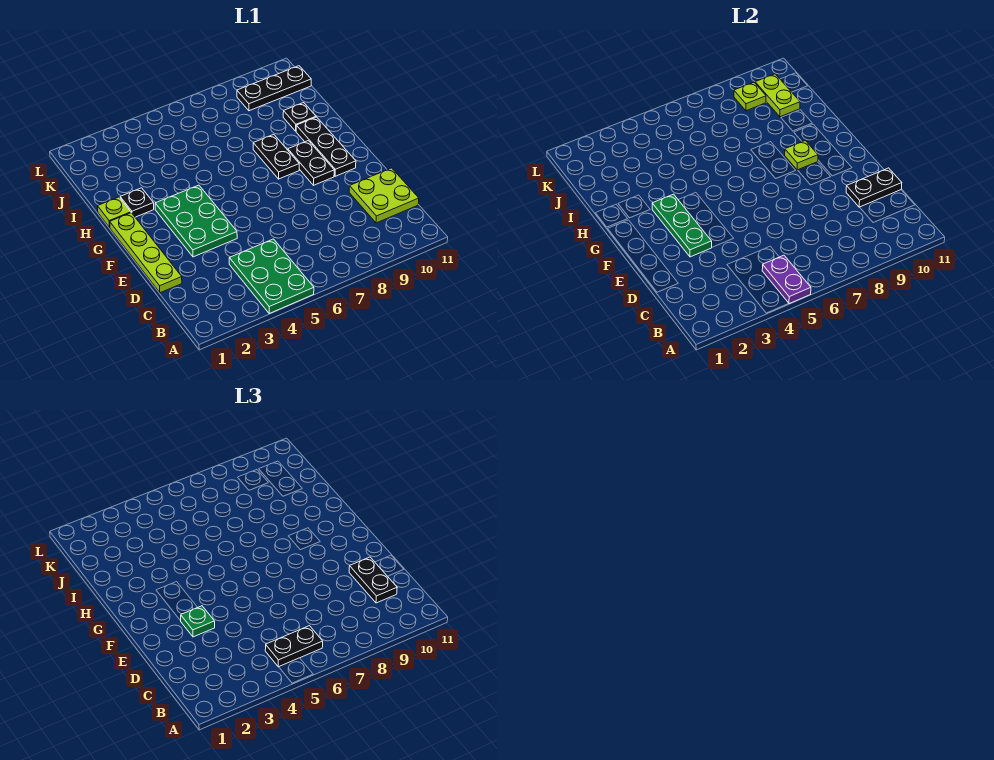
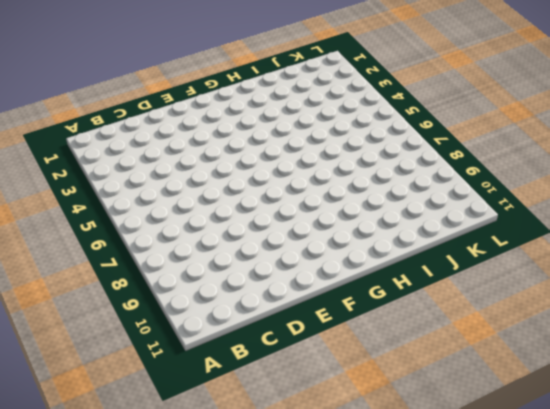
none -> green plate A4:C5 level 1
none -> lime plate C10:D11 level 1
none -> lime plate D1:G1 level 1

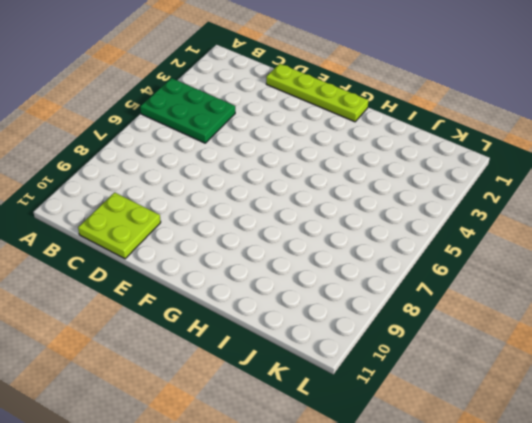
none -> green plate E3:G4 level 1
none -> black plate F9:G9 level 1
none -> black plate F10:H10 level 1

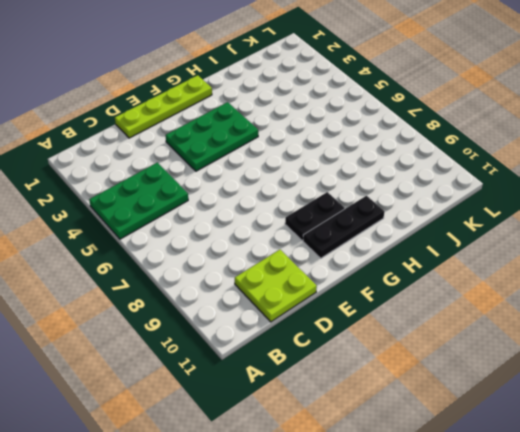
none -> black plate G8:H8 level 1
none -> lime plate H1 level 1
none -> black plate H2 level 1

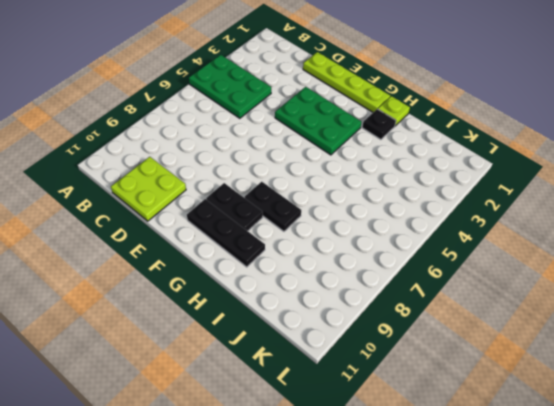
none -> black plate I10 level 1
none -> black plate K9:K11 level 1
none -> purple plate A5:B5 level 2

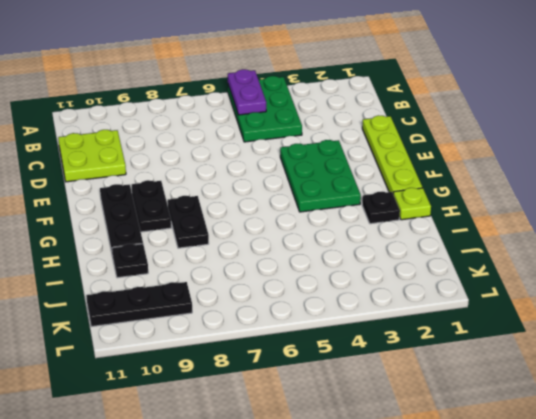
none -> black plate D10:D11 level 2
none -> green plate E3:G3 level 2
none -> lime plate G9 level 2

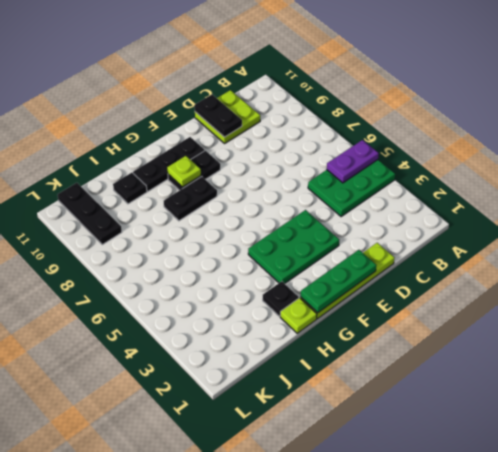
green plate E1:G1 level 2 -> green plate E3:G3 level 2
none -> lime plate J10:K10 level 2
none -> lime plate K9 level 2
none -> black plate B5:B6 level 3

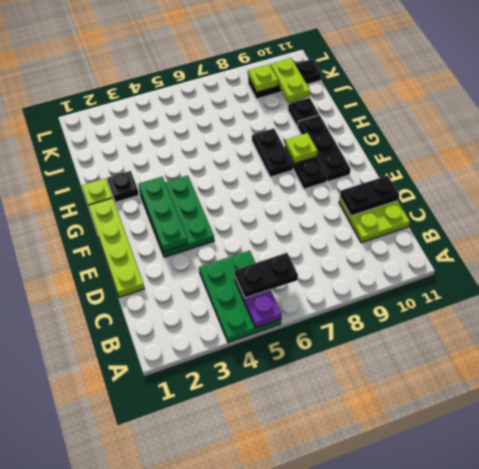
none -> black plate C10:D10 level 3
none -> green plate E3 level 3

